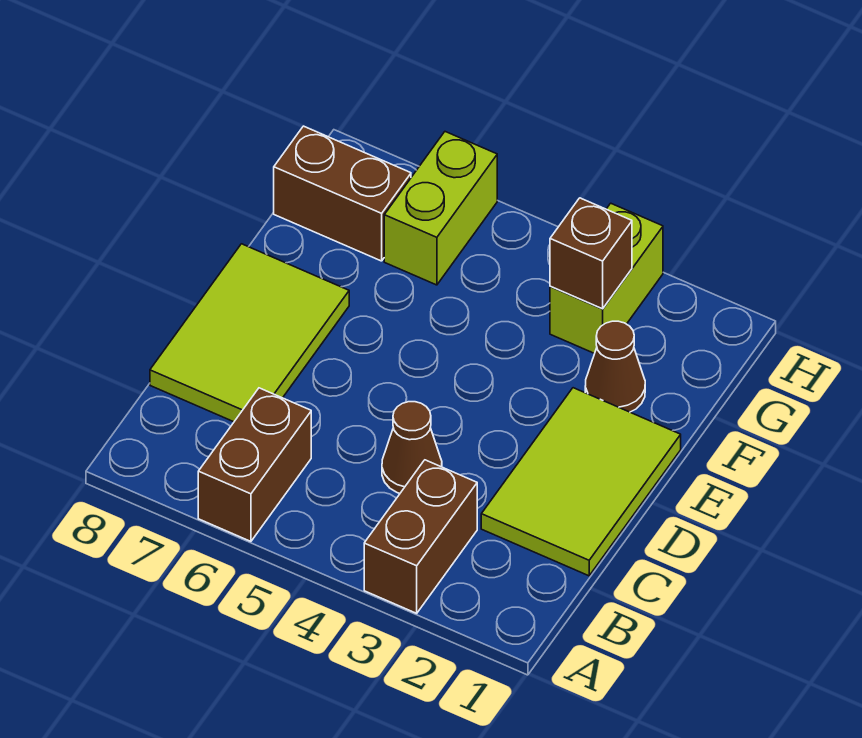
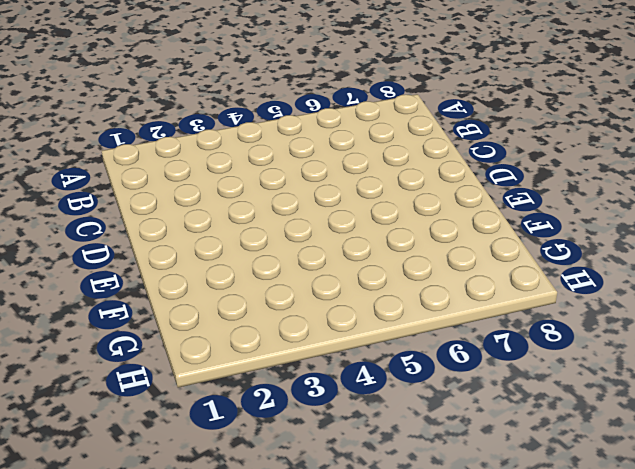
none -> brown brick A3:B3 level 1
none -> brown brick A6:B6 level 1

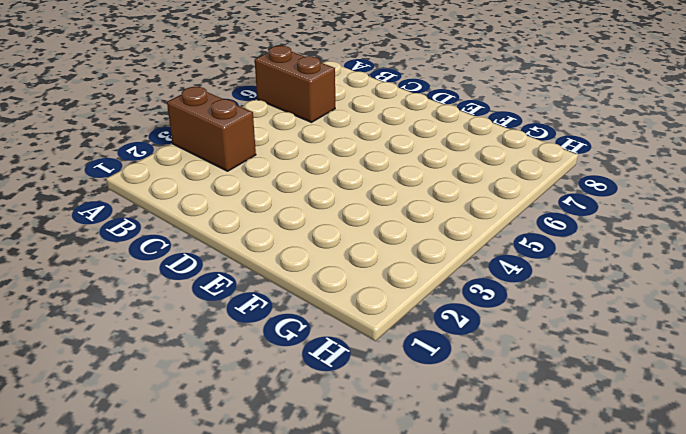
none -> lime tile C1:E2 level 1
none -> brown cone C4 level 1

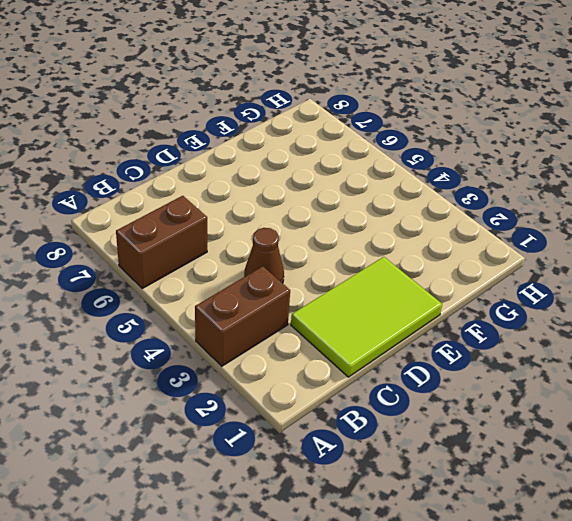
none -> lime tile C7:E8 level 1
none -> brown cone F2 level 1

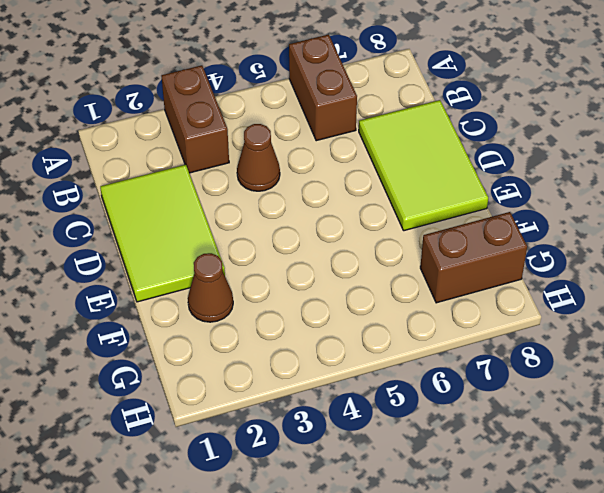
none -> lime brick G3:H3 level 1
none -> lime brick G6:H6 level 1

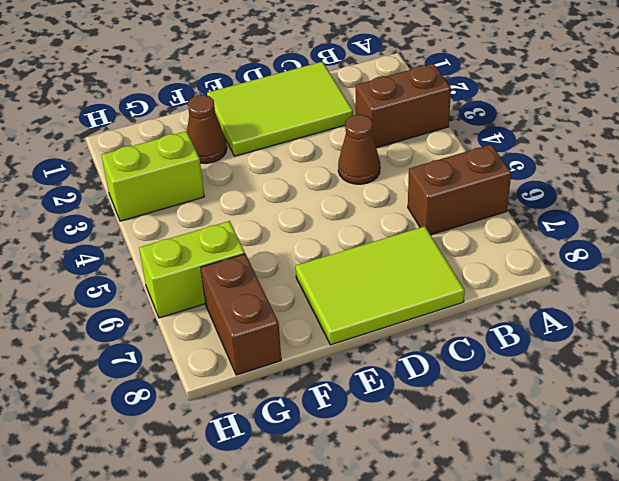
none -> brown brick G3 level 2

